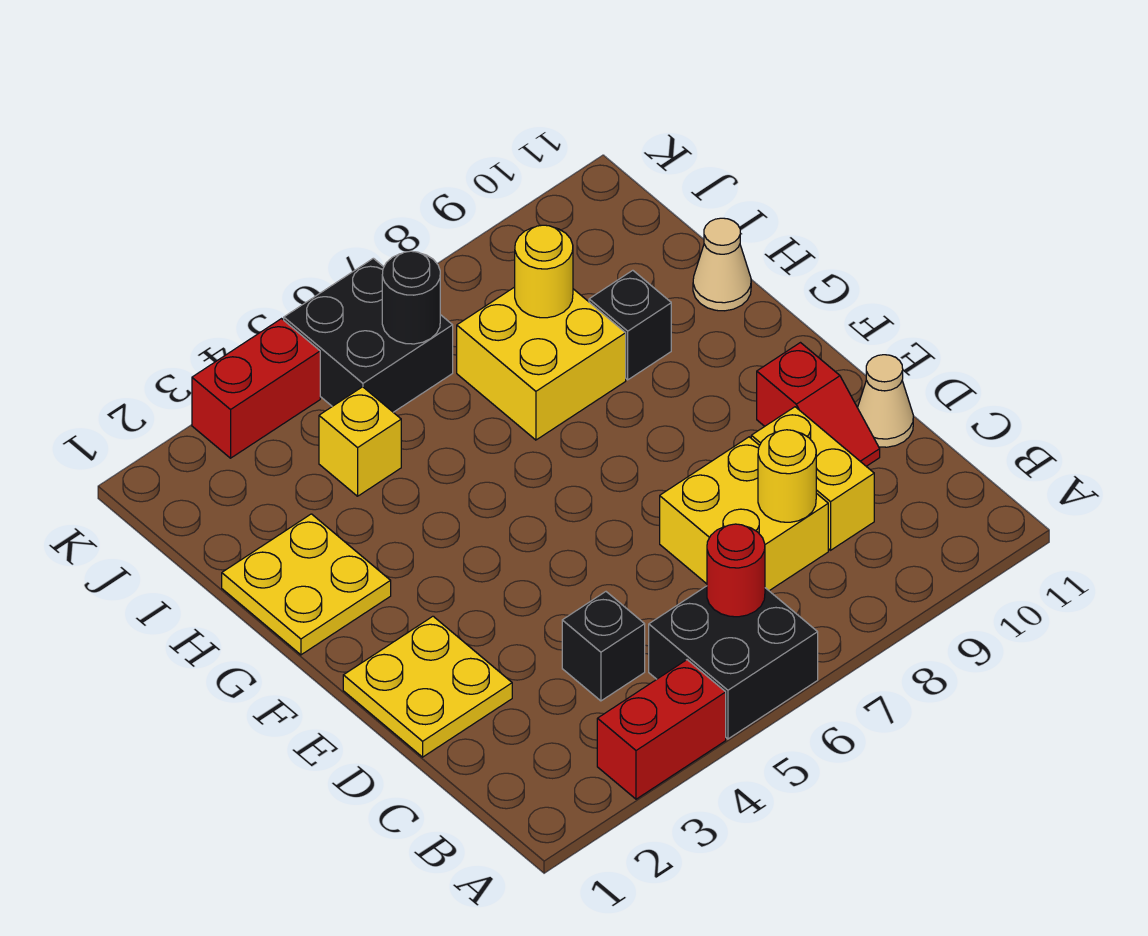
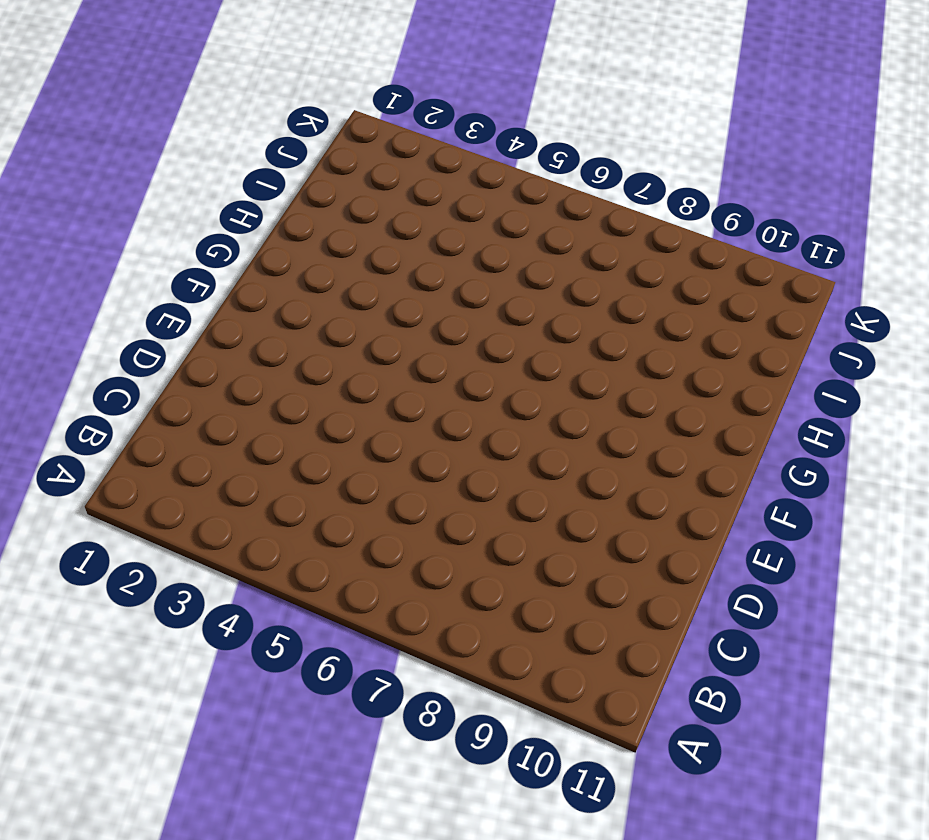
none -> red brick A3:A4 level 1
none -> black brick A5:B6 level 1
none -> black brick C4 level 1

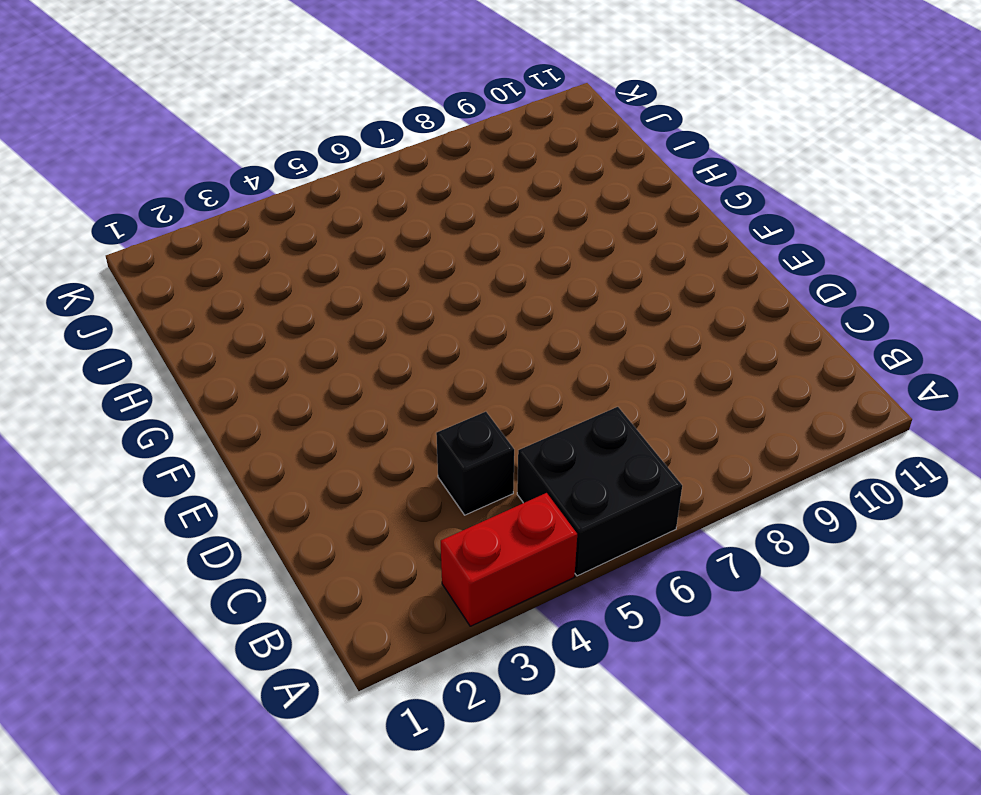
none -> yellow brick C7:D8 level 1
none -> yellow brick C9:D9 level 1
none -> yellow plate D1:E2 level 1

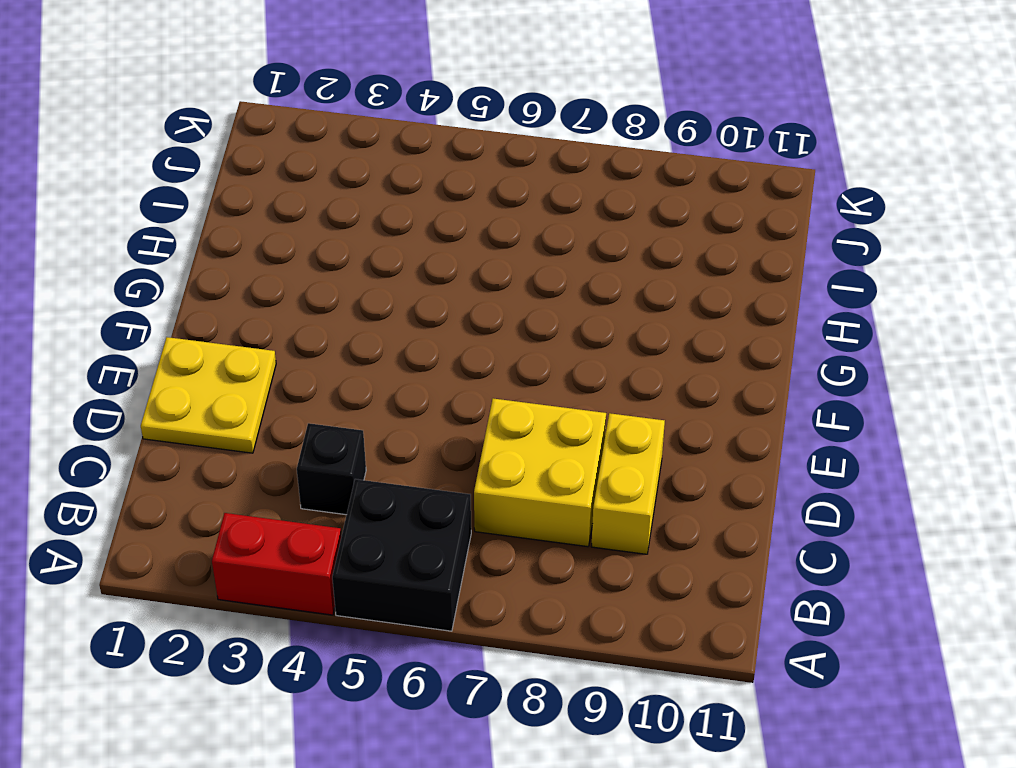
none -> red slope D10:E10 level 1 top E
none -> tan cone D11 level 1
none -> yellow plate G1:H2 level 1

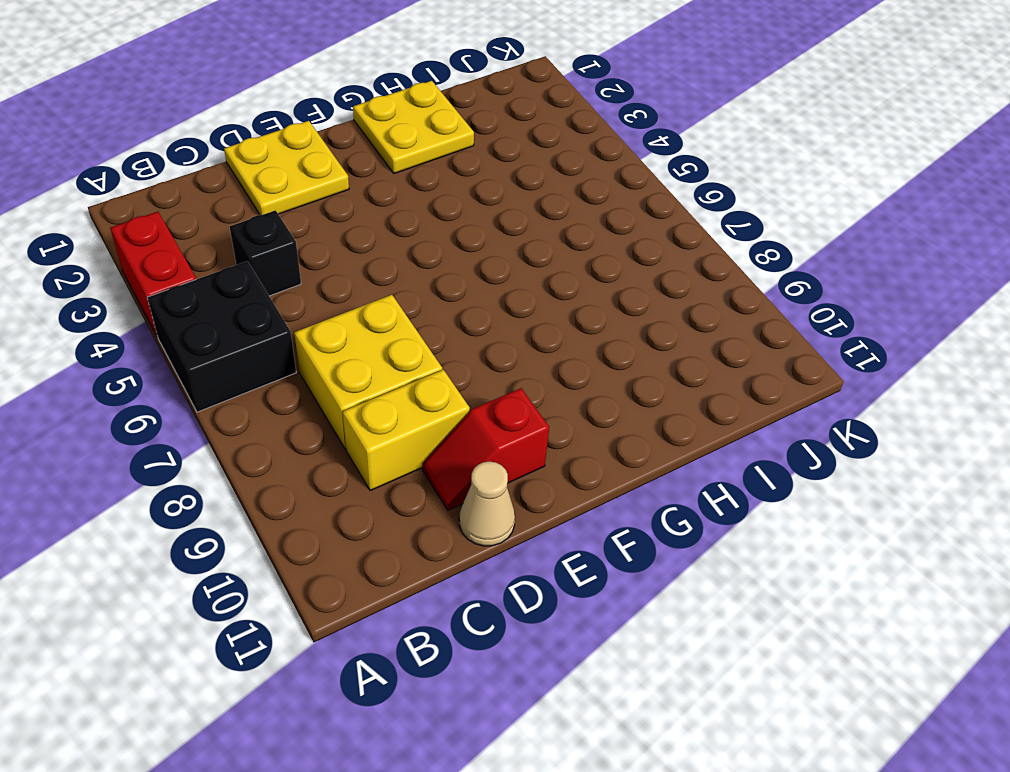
none -> yellow brick H7:I8 level 1
none -> black brick H9 level 1
none -> tan cone H11 level 1

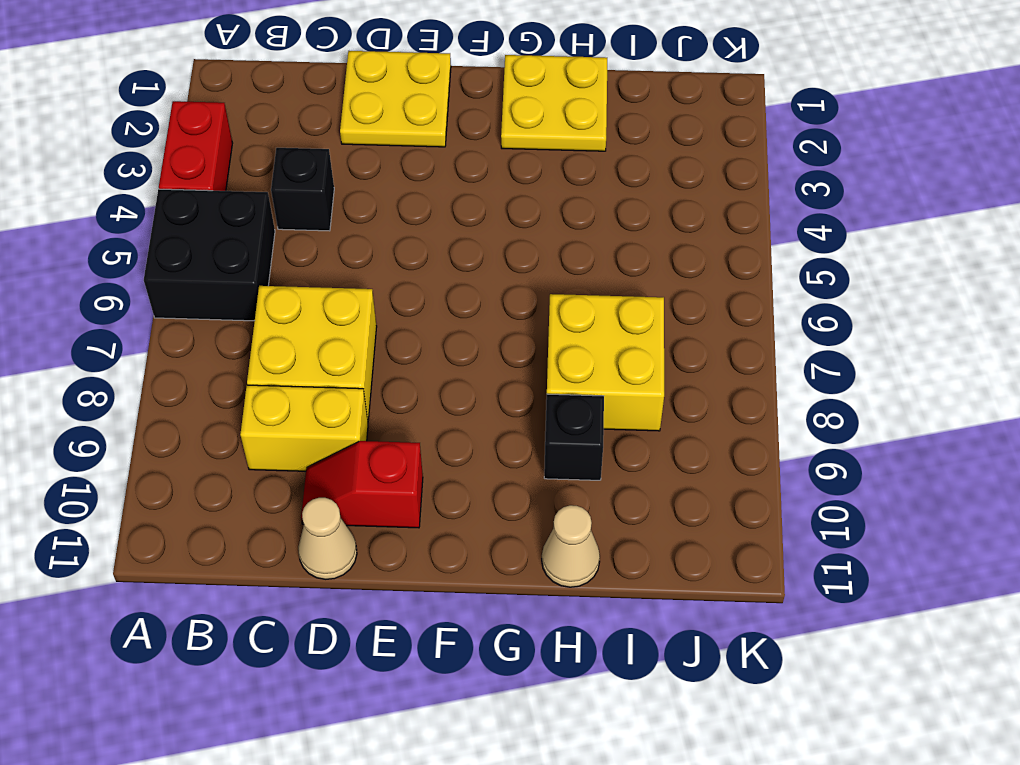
none -> yellow brick I4 level 1
none -> black brick J5:K6 level 1
none -> red brick K3:K4 level 1

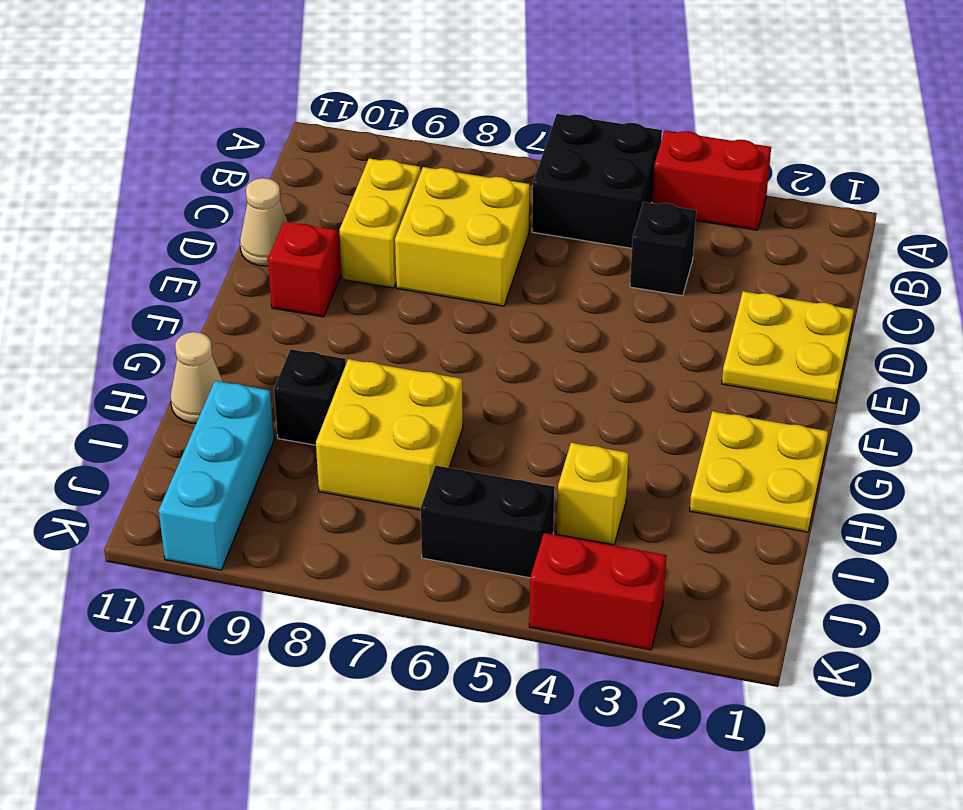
cyan brick I10:K10 level 1 -> none
black brick J5:J6 level 1 -> black brick J5:K6 level 1
none -> red round brick B6 level 2
none -> yellow round brick C8 level 2
none -> yellow round brick I8 level 2

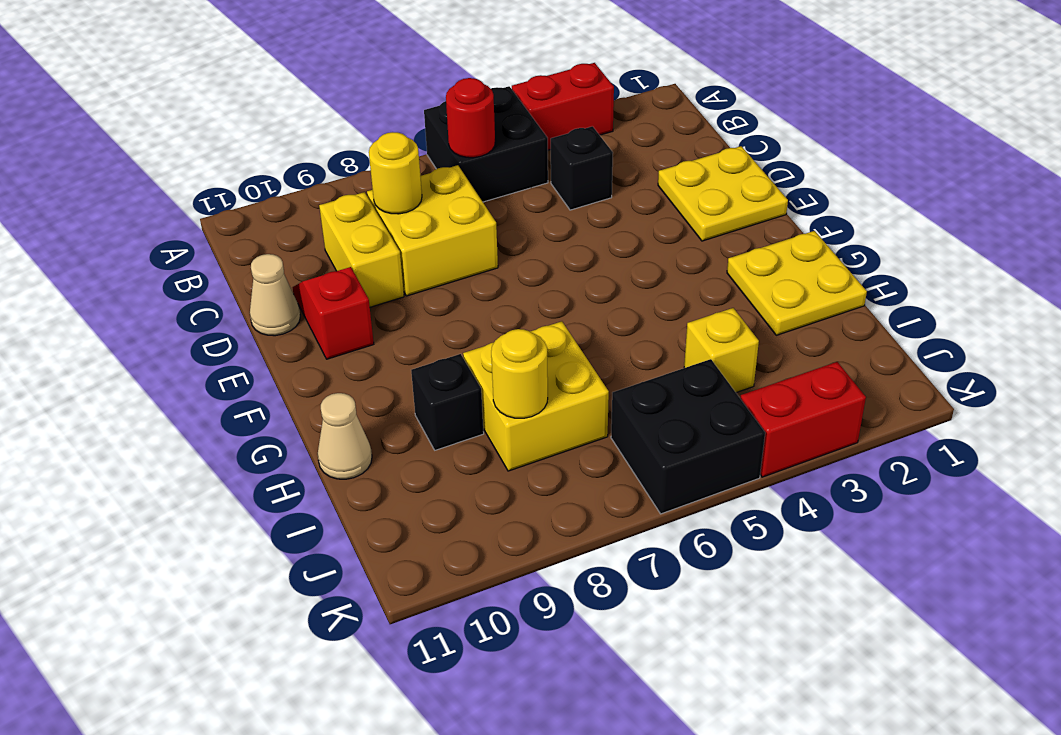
none -> black round brick J6 level 2

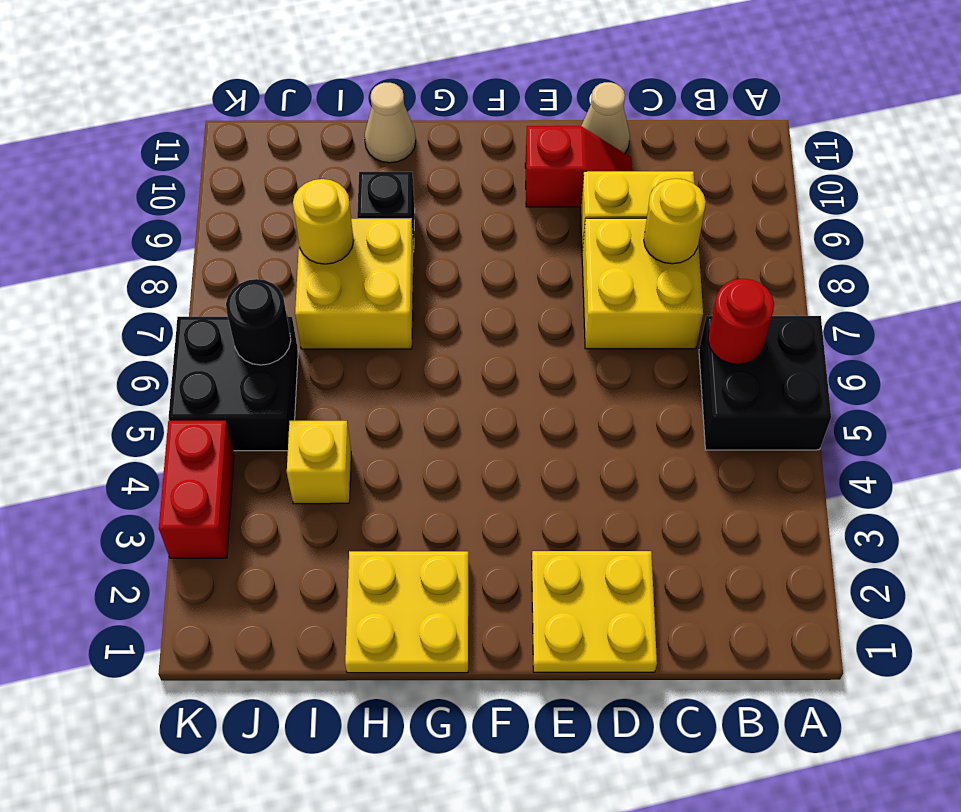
none -> red brick A3:A4 level 1
none -> black brick C4 level 1

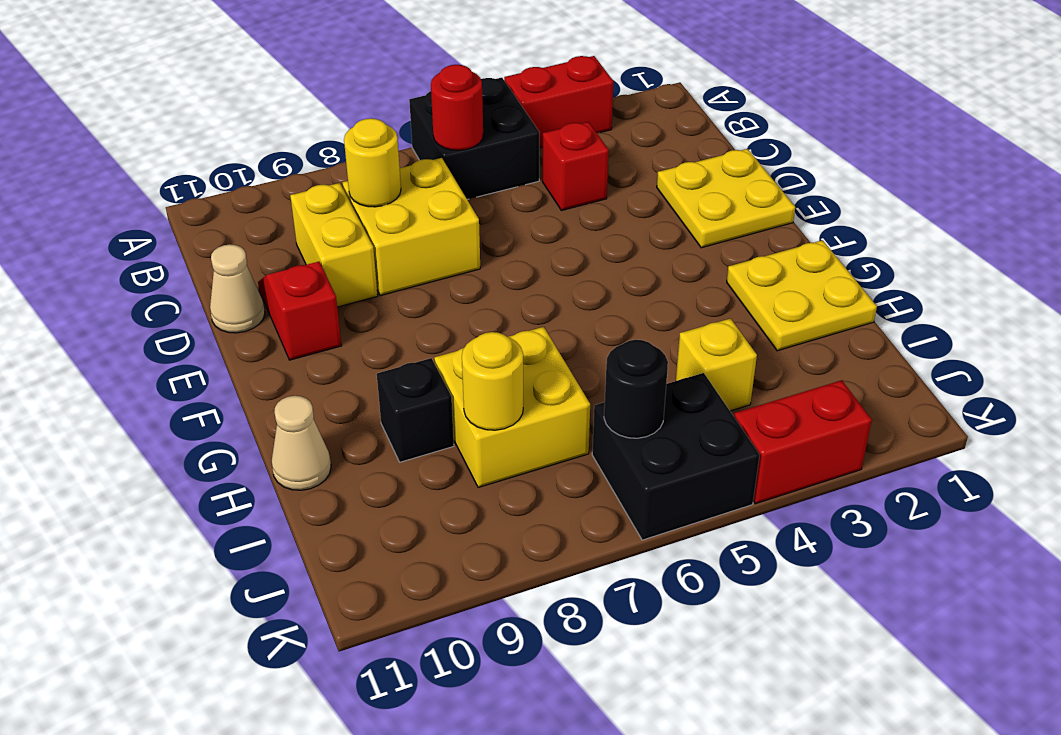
red brick C4 level 1 -> black brick C4 level 1

